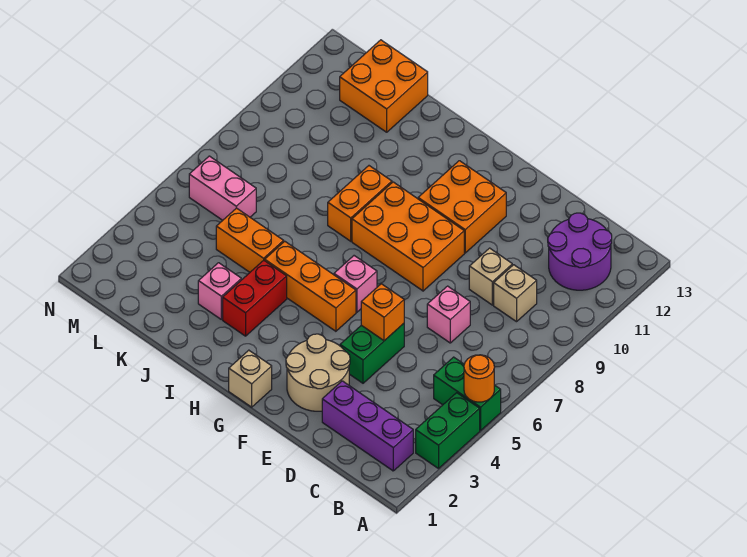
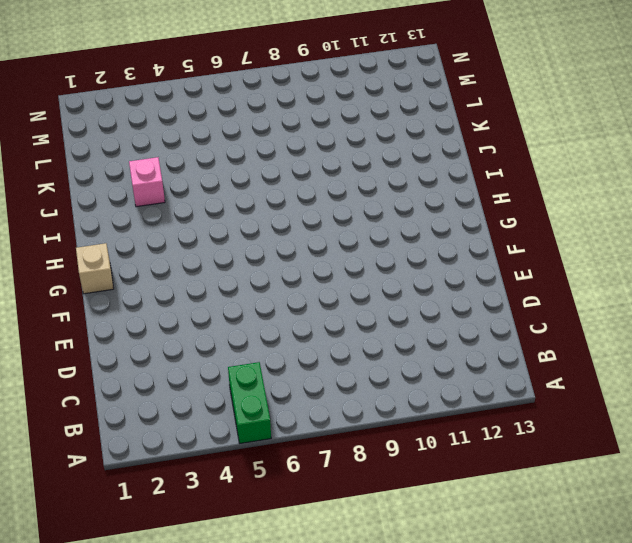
none -> green brick A3:A4 level 1
none -> purple brick B2:D2 level 1
none -> purple round brick B11:C12 level 1

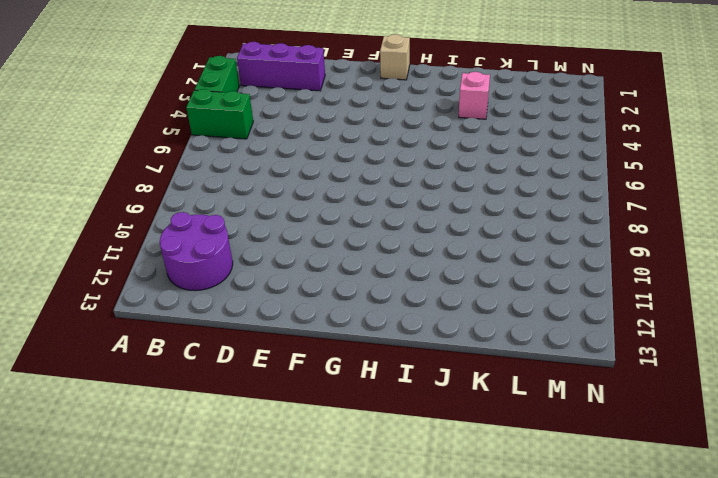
none -> tan brick C9 level 1
none -> pink brick D7 level 1
none -> tan brick D9 level 1

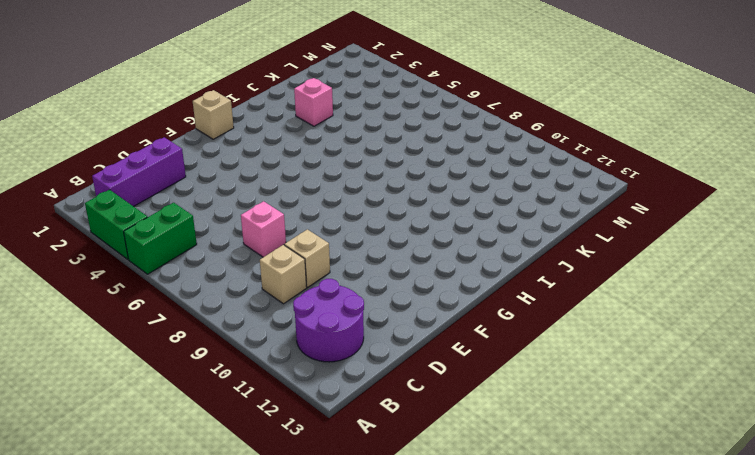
none -> tan round brick E2:F3 level 1
none -> green brick E4:E5 level 1
none -> orange brick F8:H9 level 1

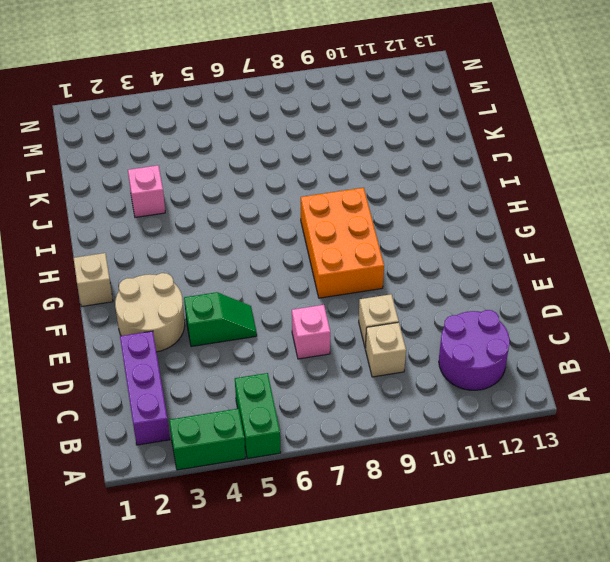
green slope E4:E5 level 1 top 4 -> green brick E4:E5 level 1
none -> orange brick F10:G11 level 1
none -> orange brick G5:I5 level 1
none -> pink brick G6 level 1

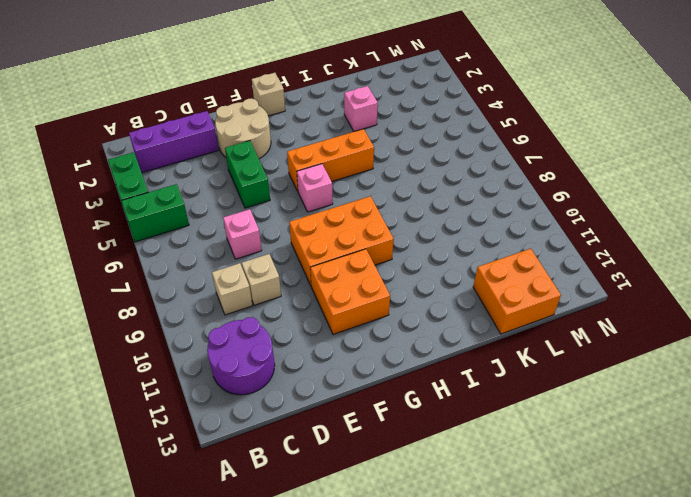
none -> red brick I3:I4 level 1
none -> orange brick I8:I9 level 1
none -> orange brick J5:K5 level 1

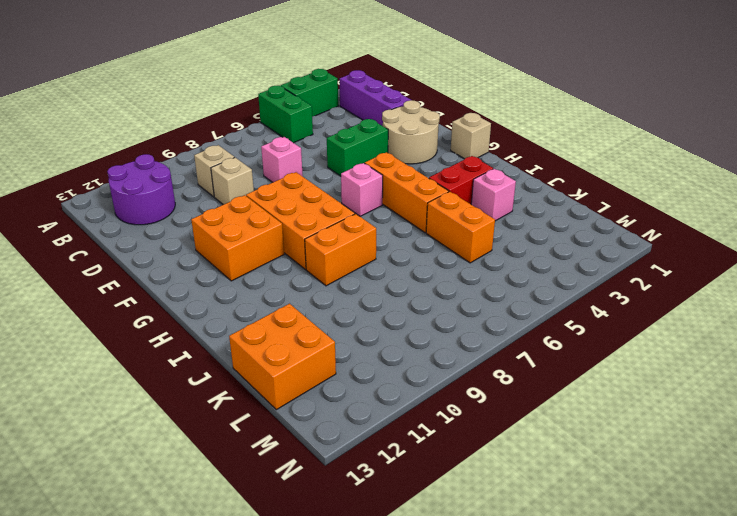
none -> pink brick L6:M6 level 1
none -> orange round brick A5 level 2
none -> orange brick E5 level 2

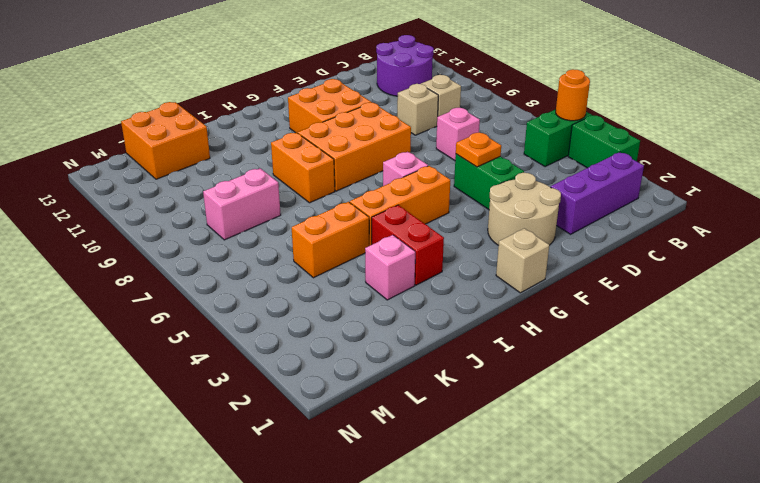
orange plate E5 level 2 -> orange brick E5 level 2
pink brick K8:L8 level 1 -> pink brick L6:M6 level 1

